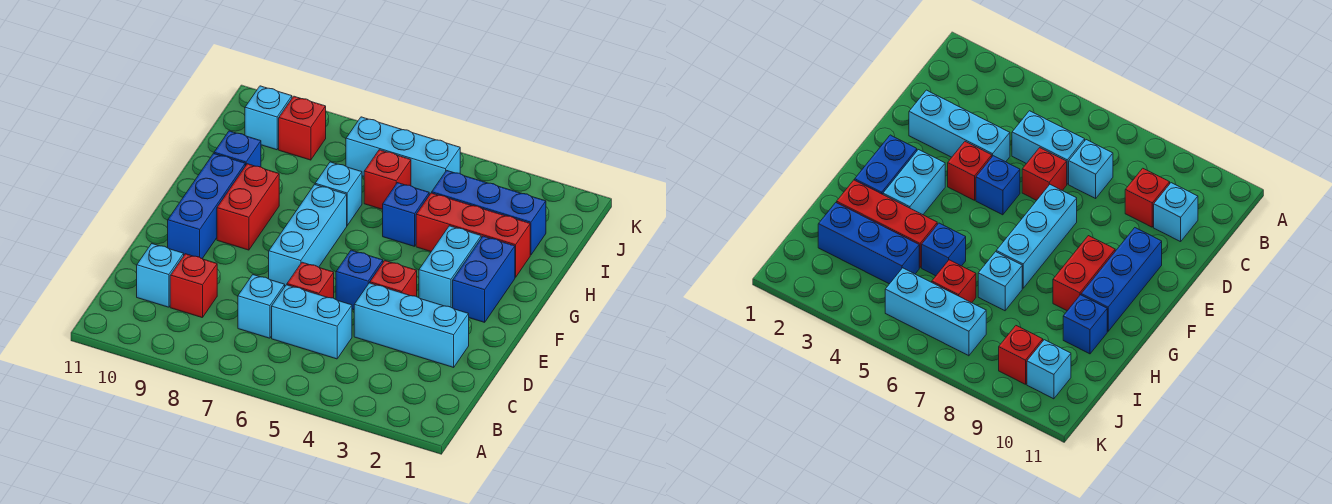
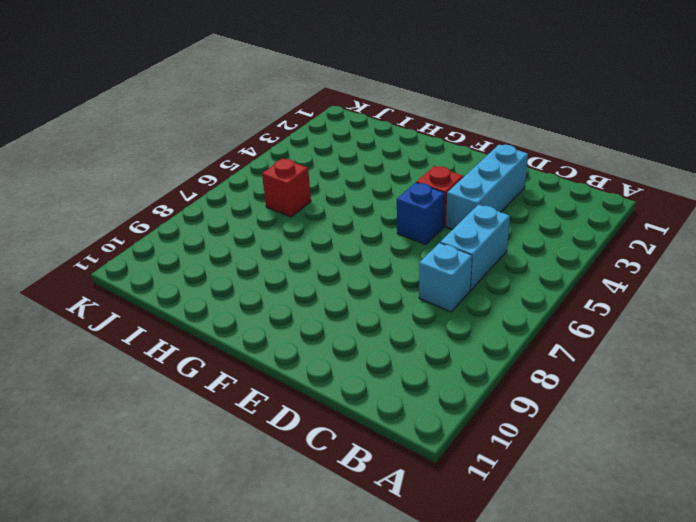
none -> red brick C9 level 1
none -> cyan brick C10 level 1
none -> red brick D6 level 1

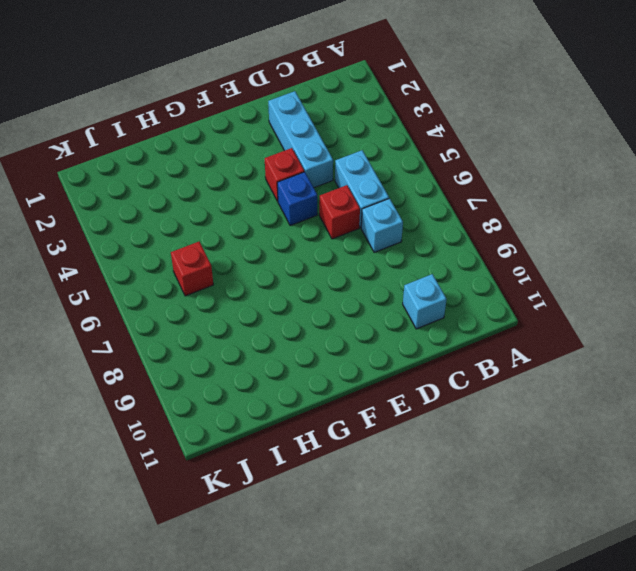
none -> red brick C9 level 1
none -> cyan brick E7:G7 level 1
none -> blue brick E10:G10 level 1

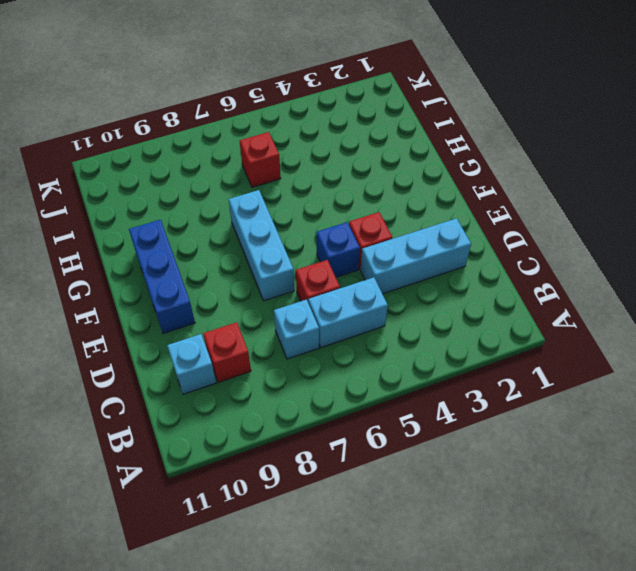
none -> blue brick F2:G2 level 1
none -> cyan brick F3:G3 level 1
none -> red brick F9:G9 level 1

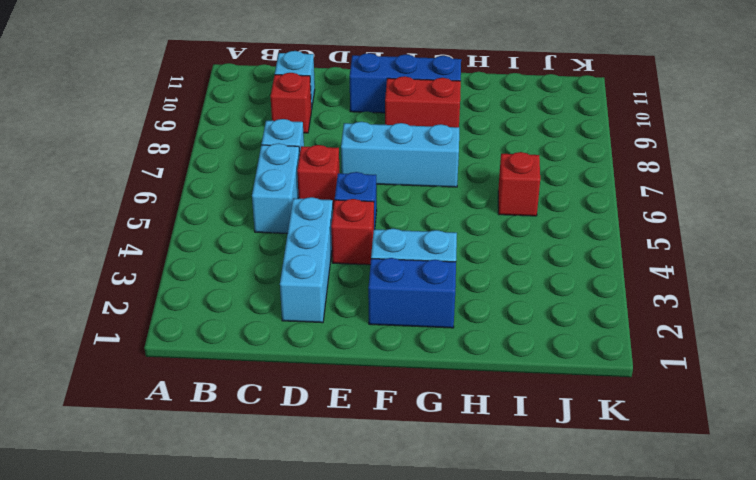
none -> red brick H2:H4 level 1
none -> blue brick H5 level 1
none -> cyan brick H7 level 1

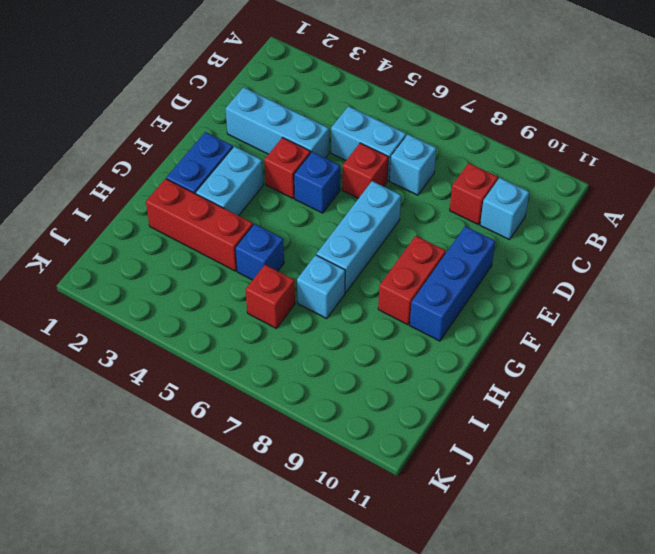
none -> blue brick H10 level 1
none -> blue brick I2:I4 level 1
none -> cyan brick J5:J7 level 1

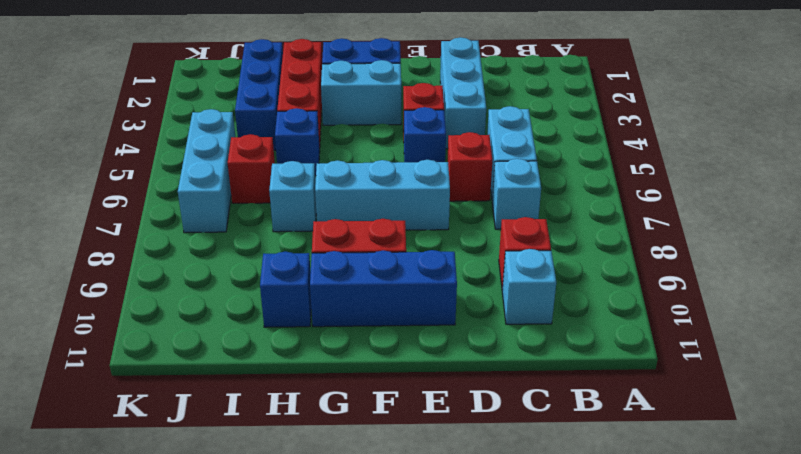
none -> red brick J9 level 1
none -> cyan brick J10 level 1

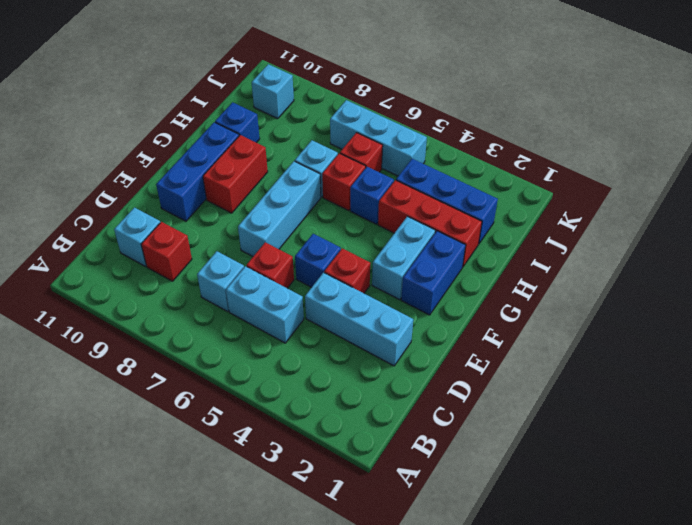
red brick H6 level 1 -> red brick J9 level 1

